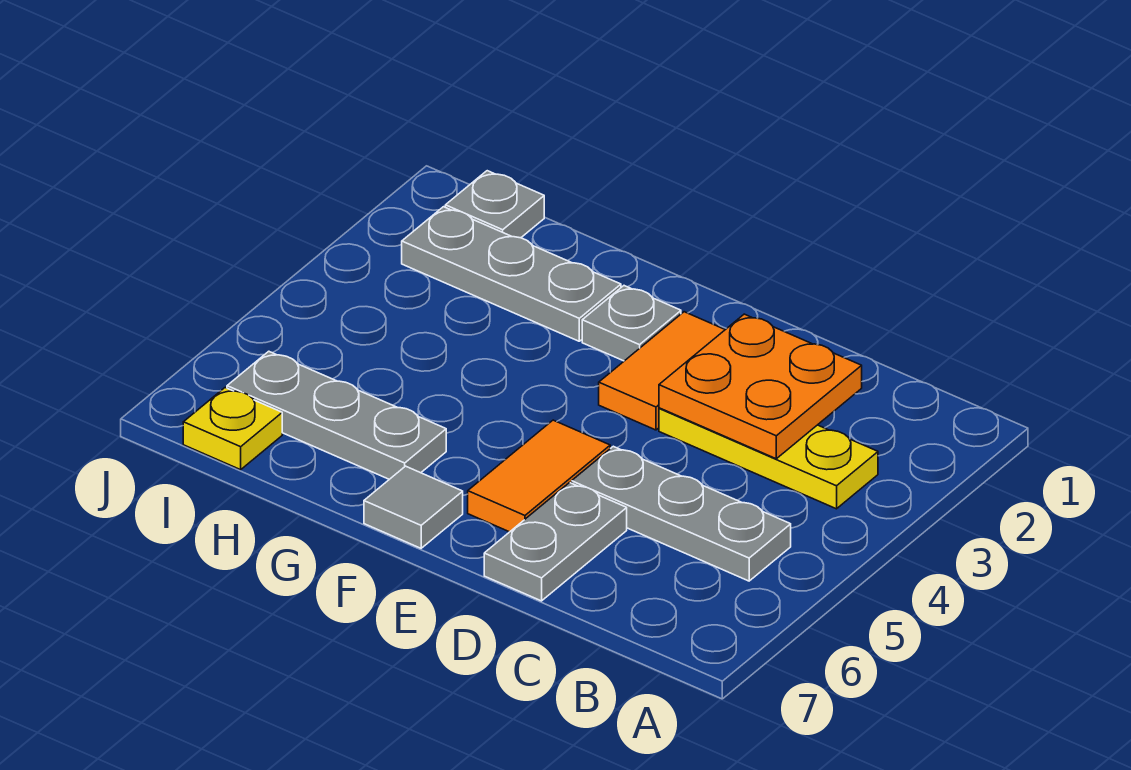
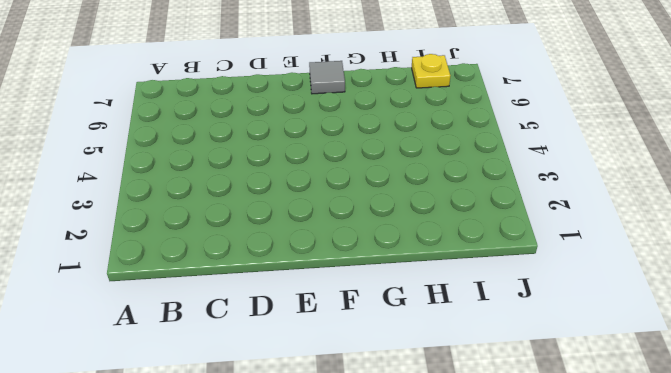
none -> yellow plate B3:D3 level 1
none -> grey plate B5:D5 level 1
none -> grey plate D6:D7 level 1

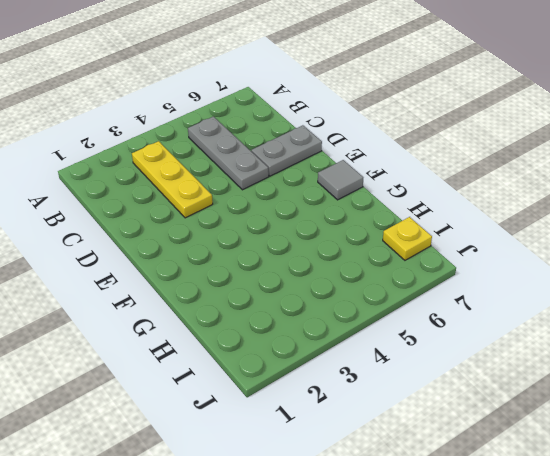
none -> orange tile E2:E3 level 1
none -> orange tile E5:E6 level 1
none -> grey plate F2 level 1

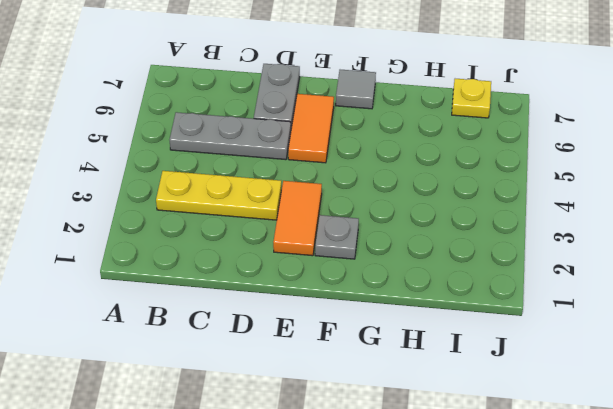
none -> grey plate G2:I2 level 1
none -> grey plate G6:I6 level 1
none -> grey plate I1 level 1

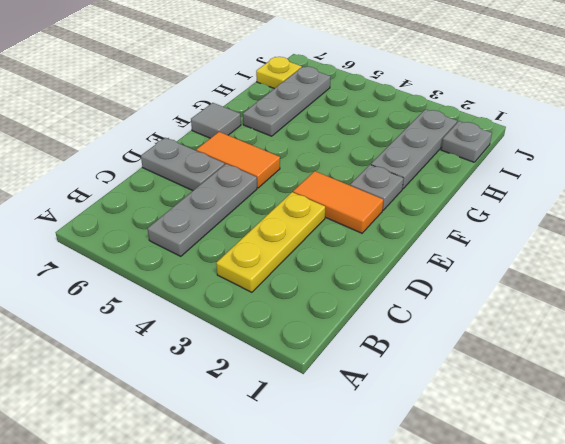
none -> orange plate C2:D3 level 2

